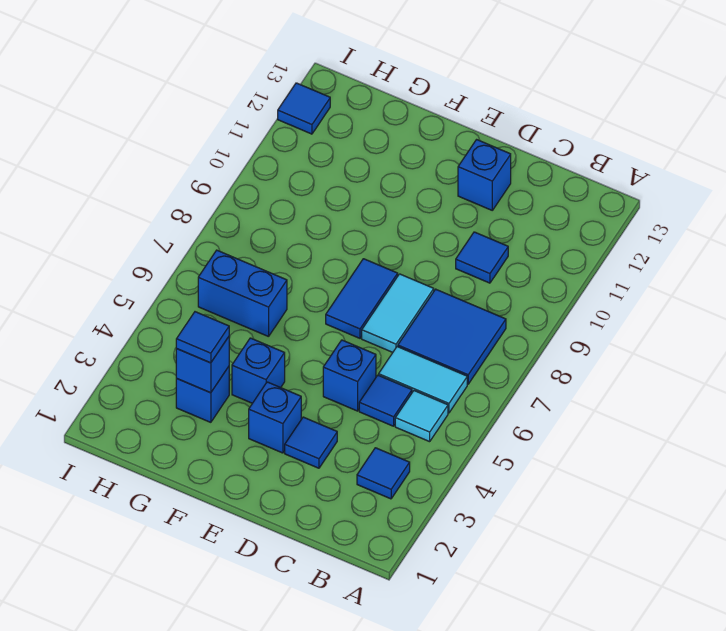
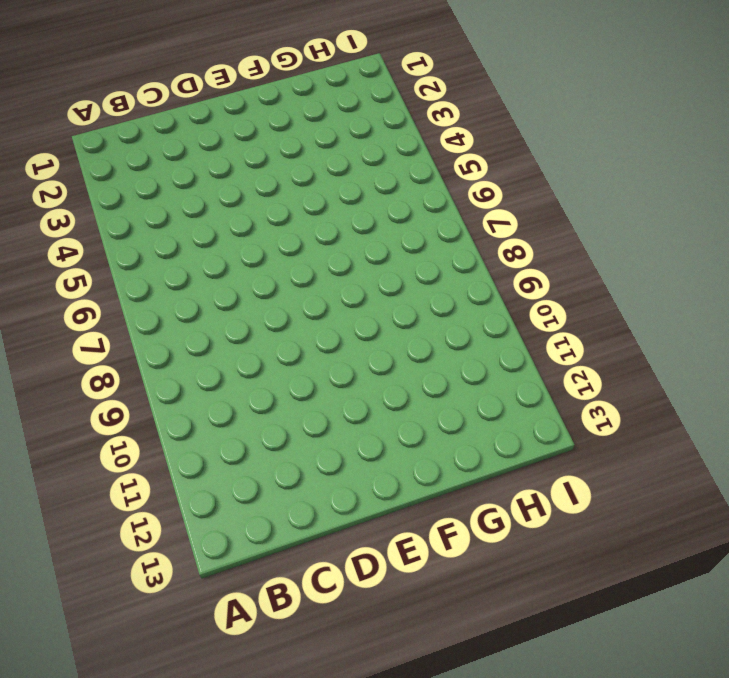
none -> blue tile B3 level 1
none -> cyan tile B5 level 1
none -> cyan tile B6:C6 level 1

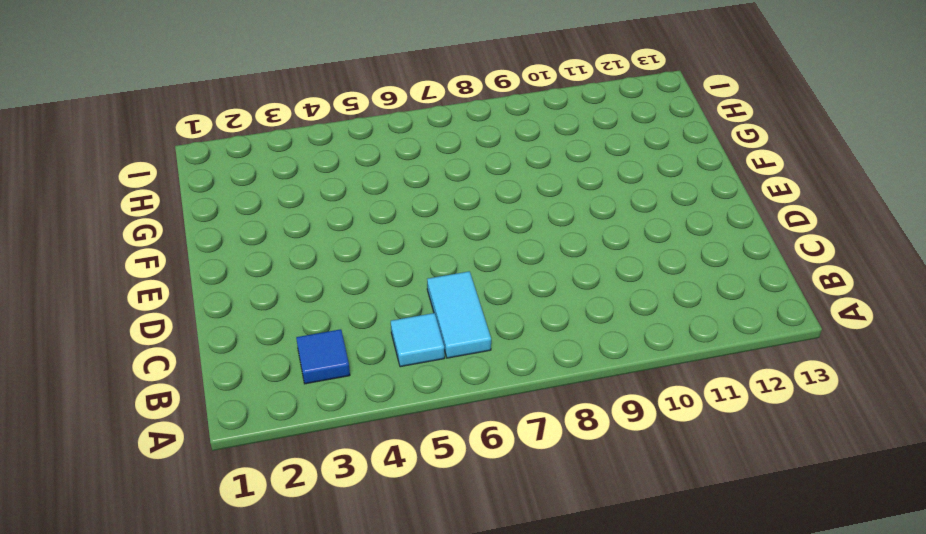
none -> blue tile B7:C8 level 1
none -> blue tile C5 level 1
none -> blue tile C10 level 1

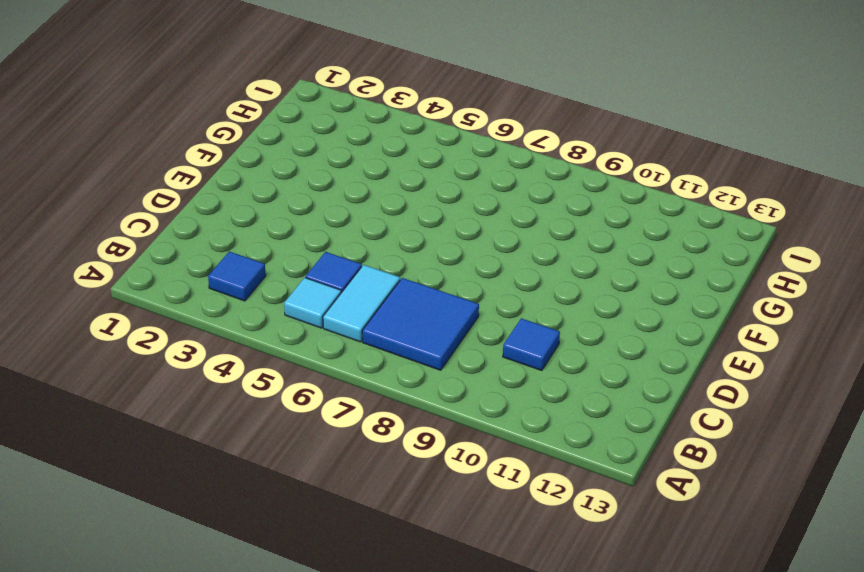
none -> blue tile D3 level 1
none -> blue brick D5 level 1
none -> cyan tile D7:D8 level 1

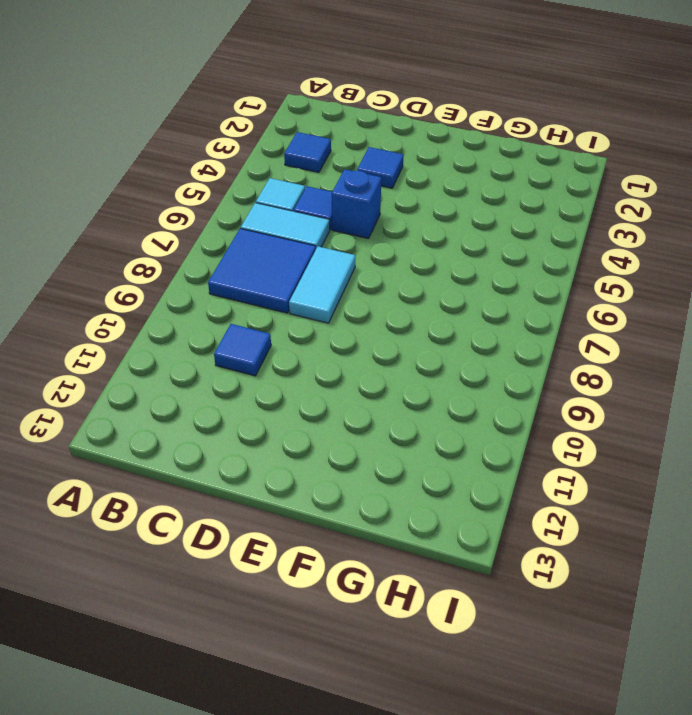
none -> blue brick D12 level 1
none -> blue brick E3 level 1
none -> blue tile E7:E8 level 1

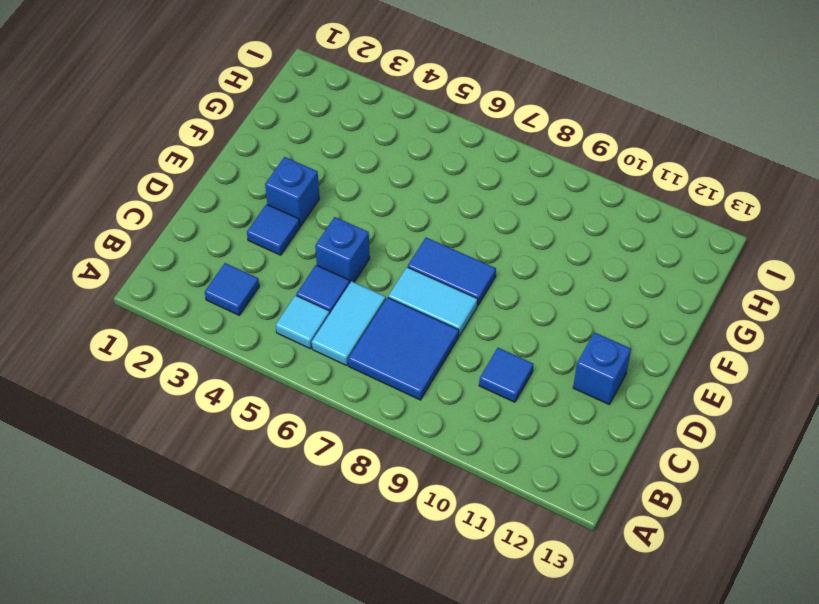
none -> blue brick F4 level 1
none -> blue brick G3 level 1
none -> blue brick G6:H6 level 1

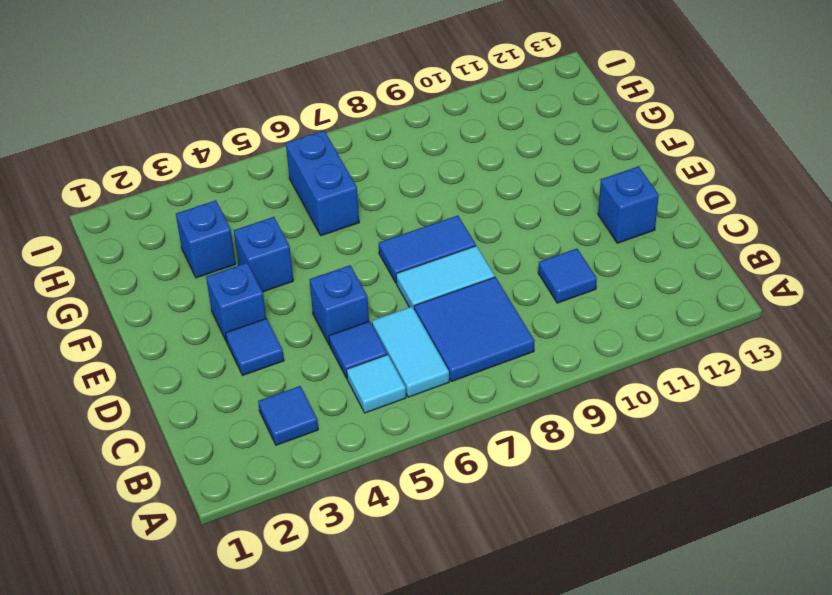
none -> blue tile I12 level 1
none -> blue brick G3 level 2
none -> blue tile G3 level 3

